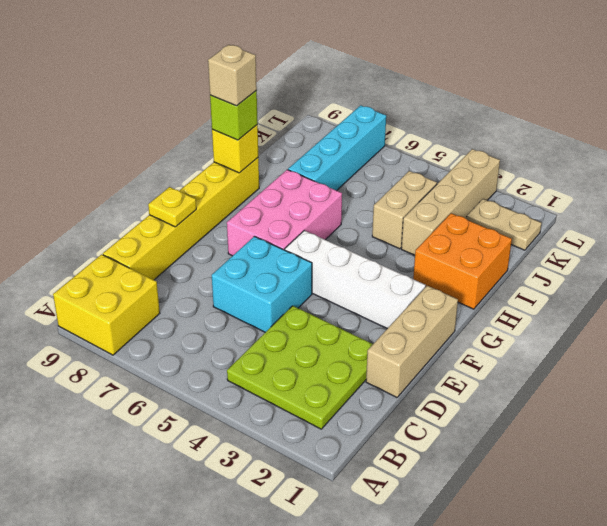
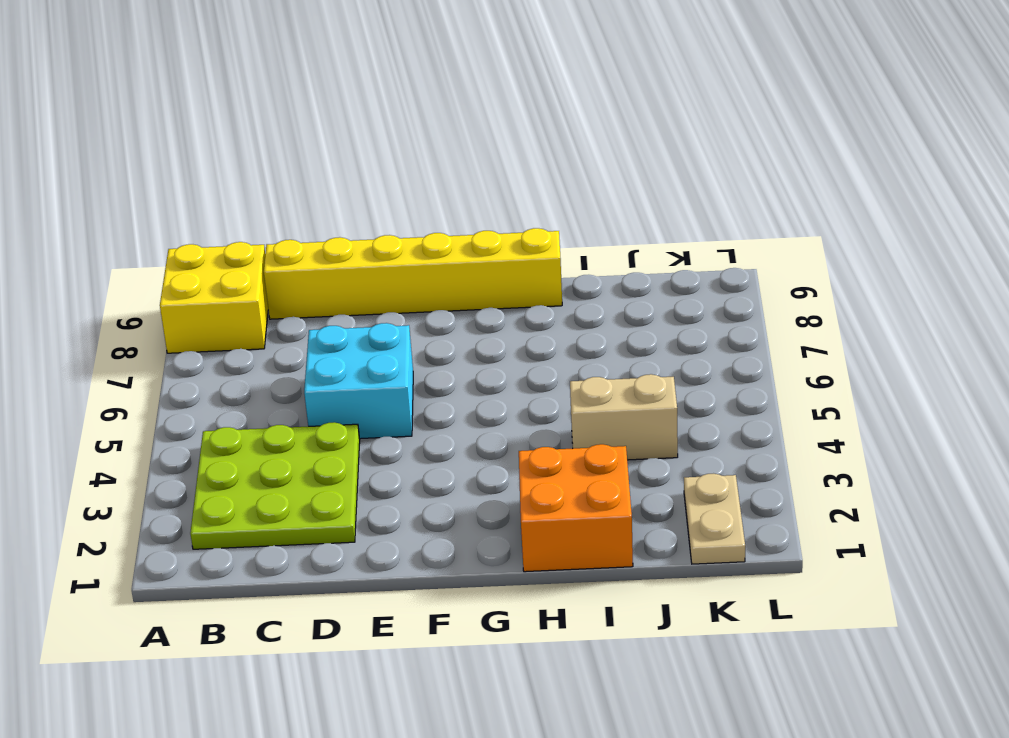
none -> tan brick D1:F1 level 1
none -> white brick F2:F5 level 1
none -> pink brick F6:H7 level 1

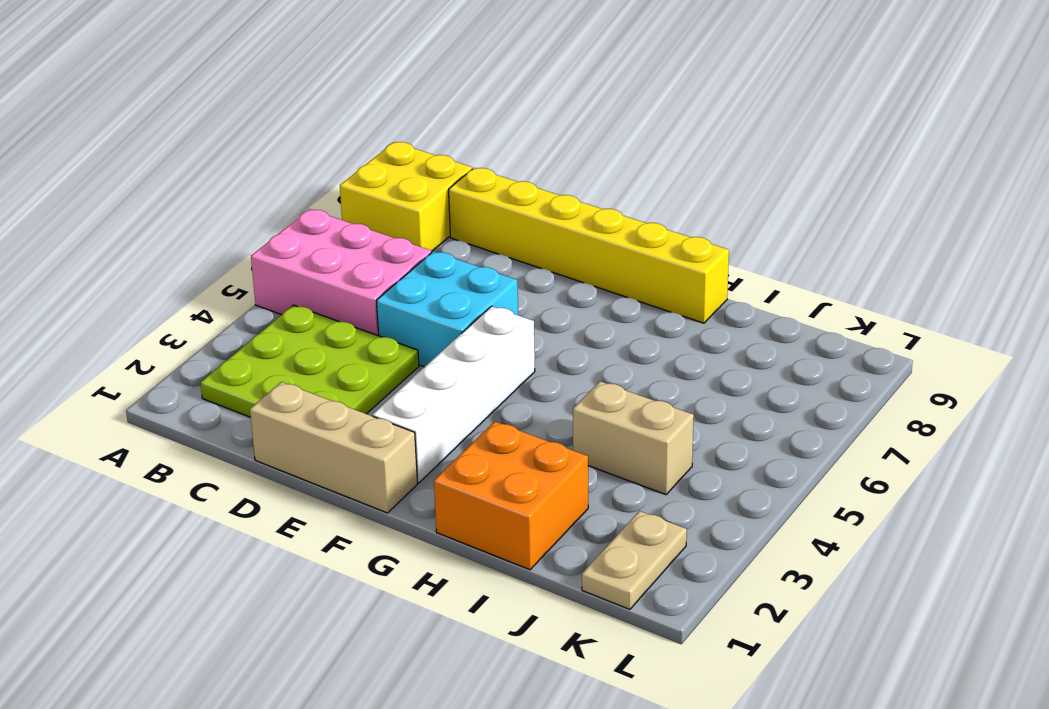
pink brick A5:C6 level 1 -> pink brick F6:H7 level 1
none -> tan brick I3:L3 level 1
none -> cyan brick I7:L7 level 1
none -> yellow plate E9 level 2

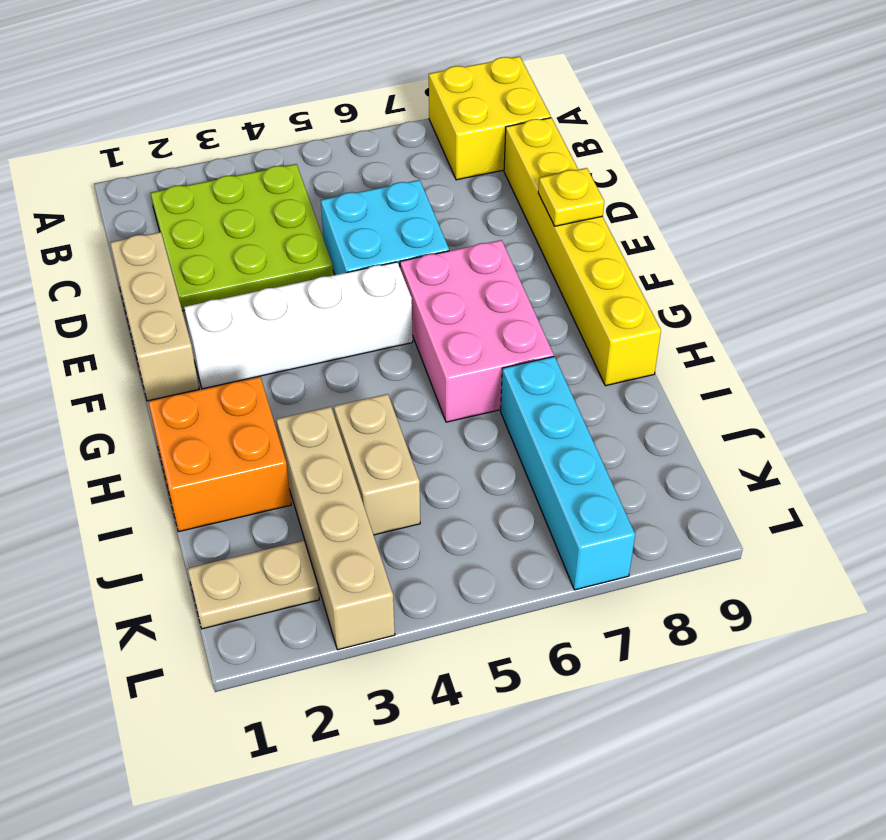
none -> yellow brick H9 level 2
none -> lime brick H9 level 3
none -> tan brick H9 level 4

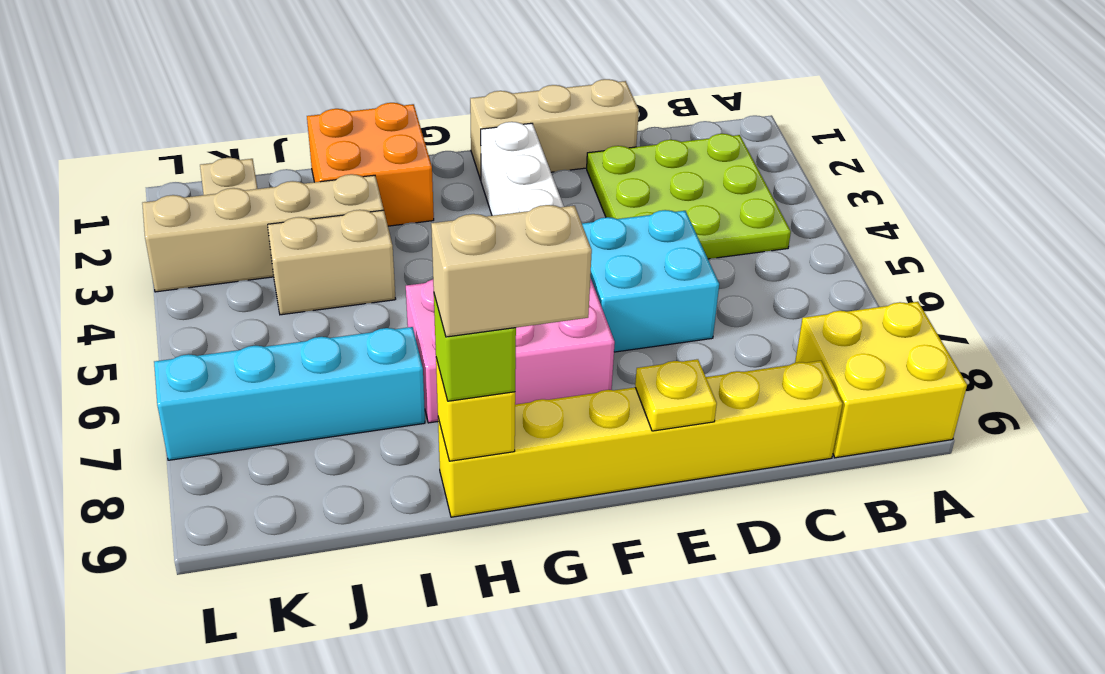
tan brick G9:H9 level 4 -> tan brick H9 level 4

